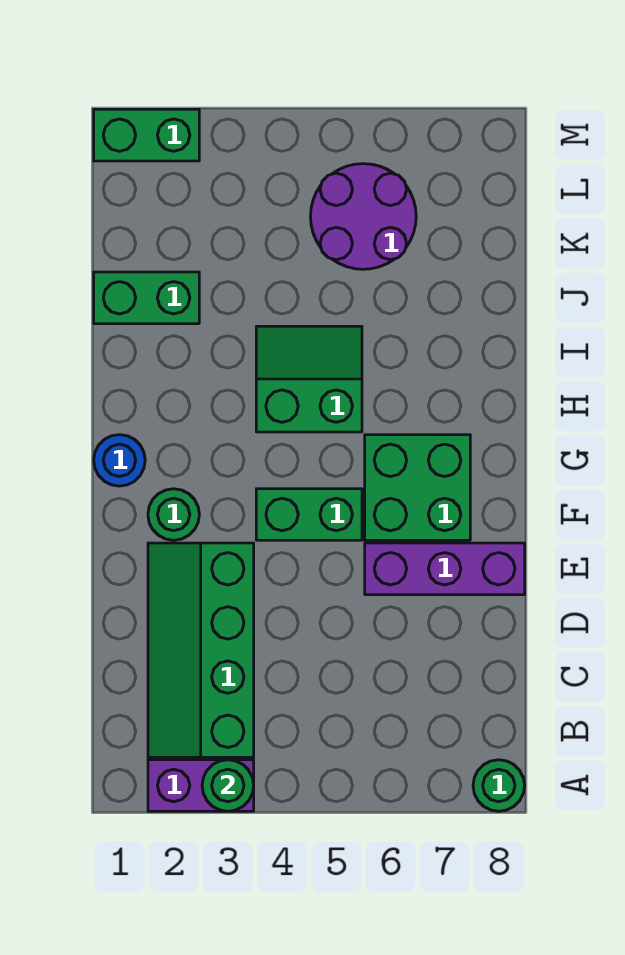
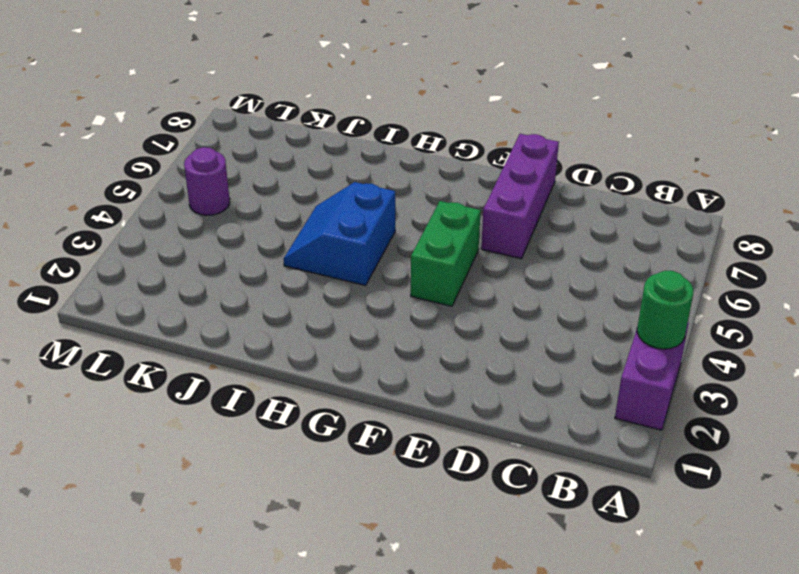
blue slope H4:I5 level 1 top H -> green slope H4:I5 level 1 top H
purple round brick L5 level 1 -> purple round brick K5:L6 level 1
none -> green round brick A8 level 1
none -> green slope B2:E3 level 1 top 3
none -> green round brick F2 level 1

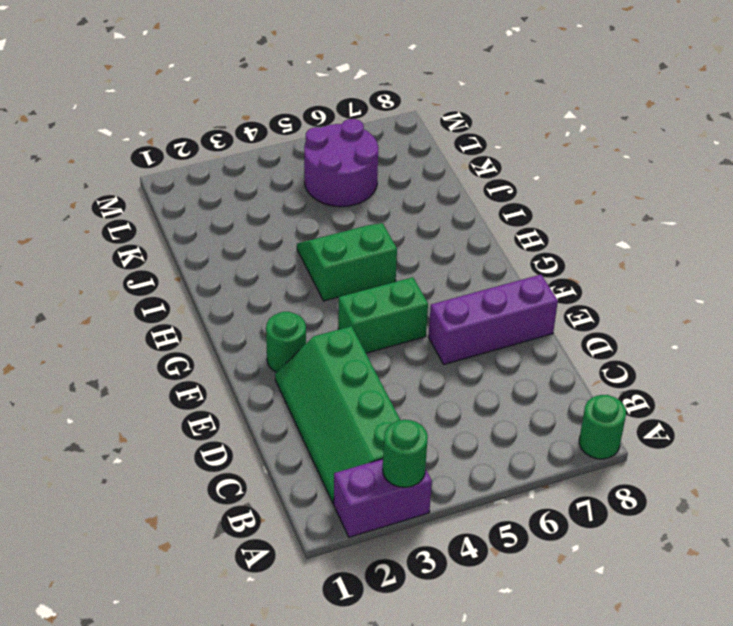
none -> green brick F6:G7 level 1
none -> blue round brick G1 level 1
none -> green brick J1:J2 level 1

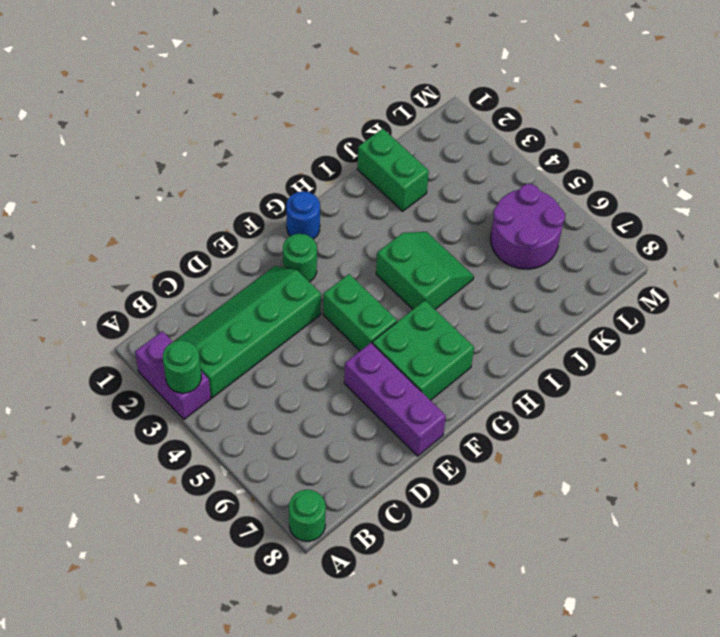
none -> green brick M1:M2 level 1

